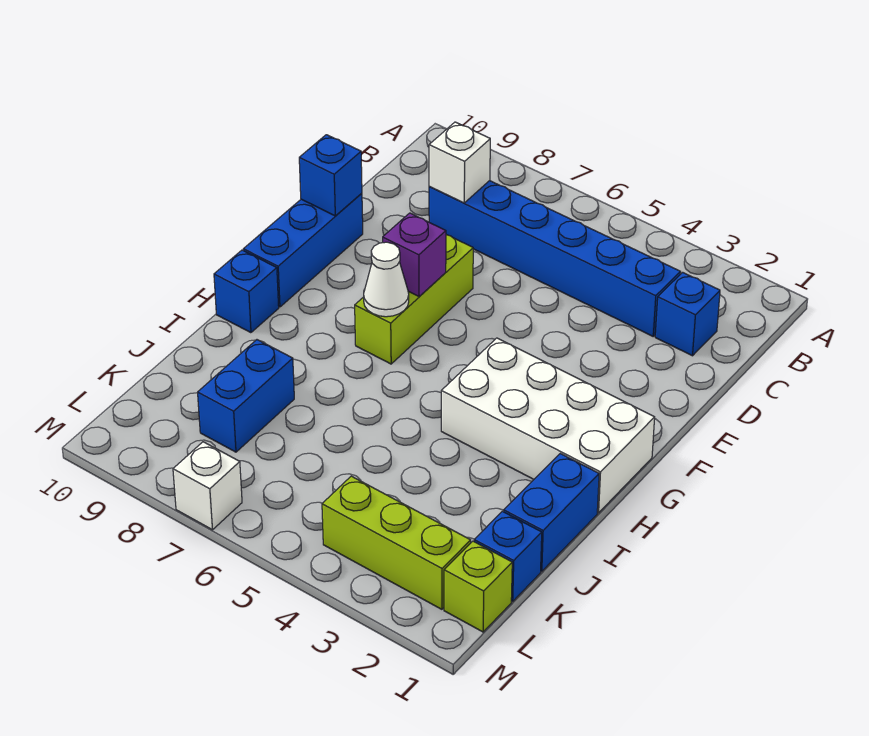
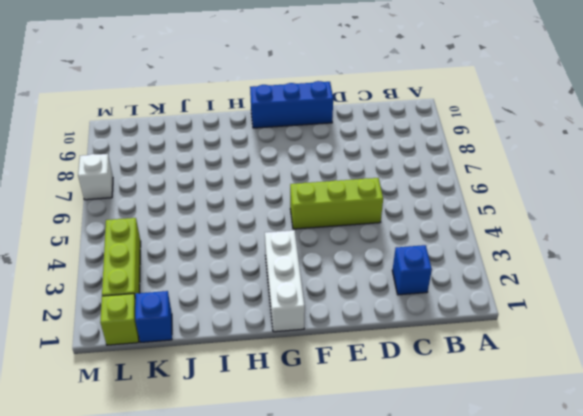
lime brick D5:F5 level 1 -> lime brick E7:G7 level 1
white brick G1:G3 level 1 -> white brick G1:H4 level 1
none -> blue brick C3:C8 level 1
none -> blue brick H10 level 1
none -> blue brick I1:J1 level 1

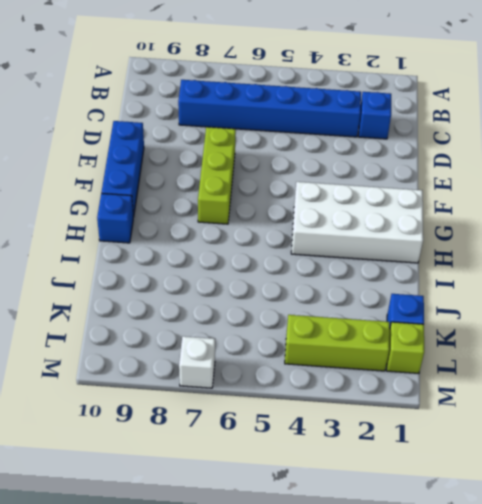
none -> blue brick I1:J1 level 1
none -> blue brick J8:K8 level 1
none -> white brick C8 level 2

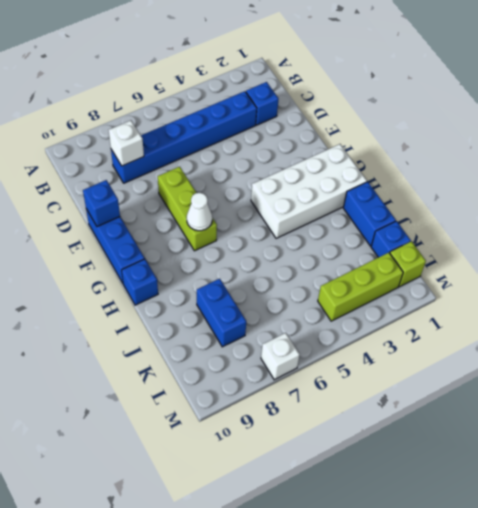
none -> purple brick F7 level 2

